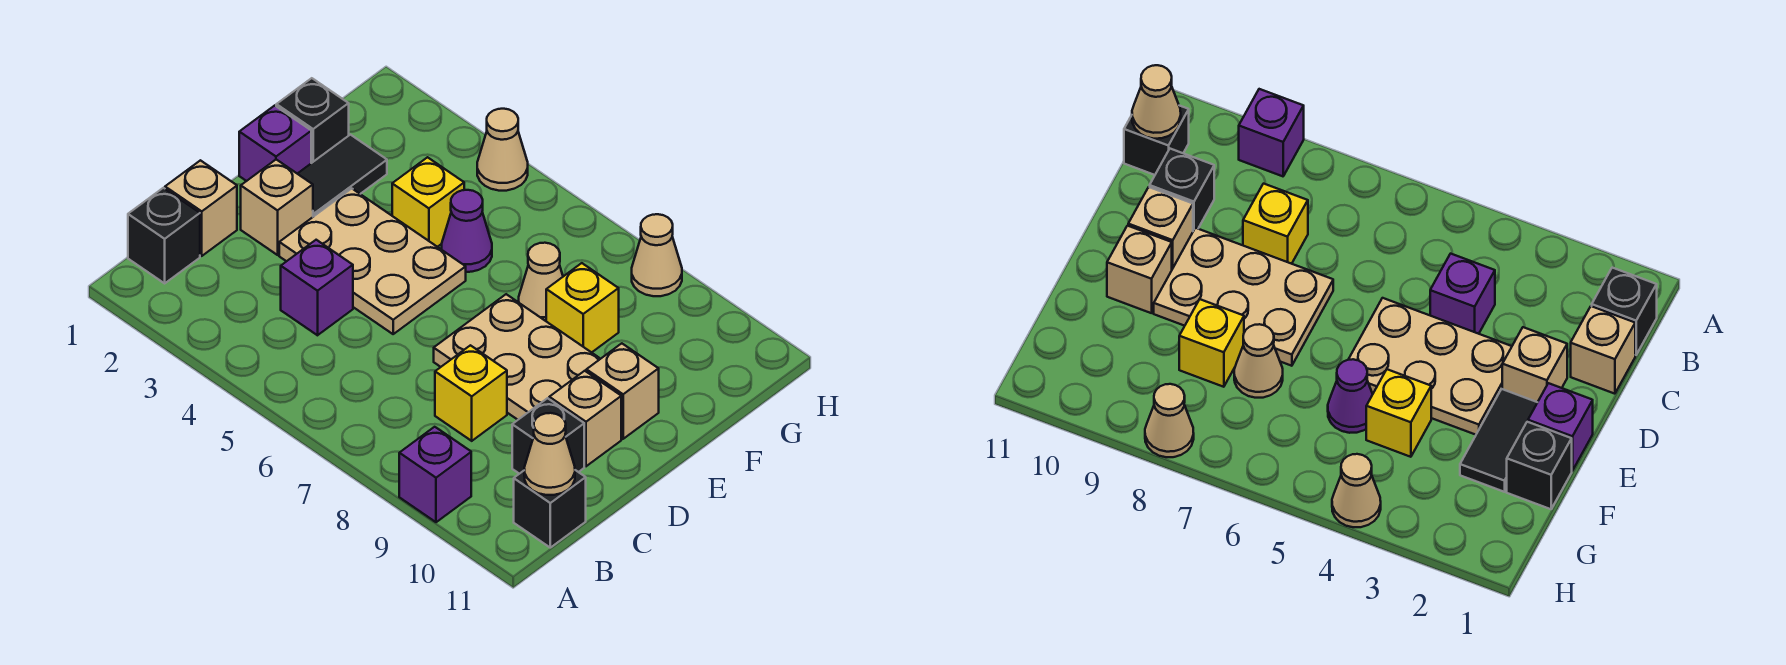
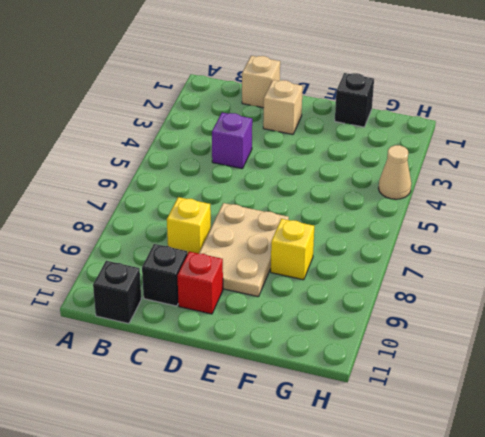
red brick D10 level 1 -> tan brick D10 level 1
none -> purple brick A9 level 1
none -> black brick B1 level 1
none -> tan plate D3:E5 level 1

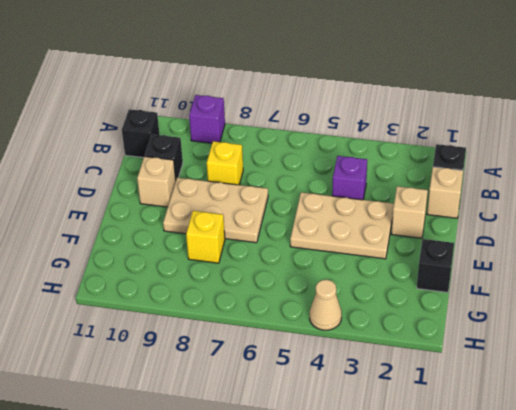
none -> purple brick E1 level 1
none -> black tile E2:F2 level 1
none -> tan brick E10 level 1

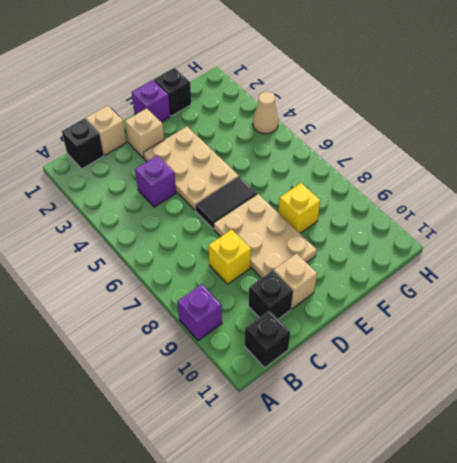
black tile D6:E6 level 1 -> black tile E2:F2 level 1
none -> tan brick E10 level 1
none -> yellow brick F4 level 1
none -> purple cone F5 level 1

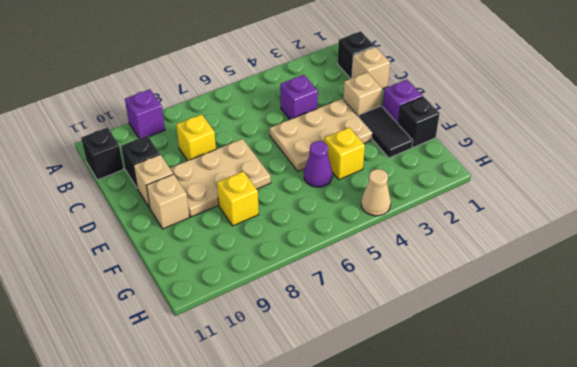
none -> tan cone F7 level 1
none -> tan cone H8 level 1
none -> tan cone B11 level 2

